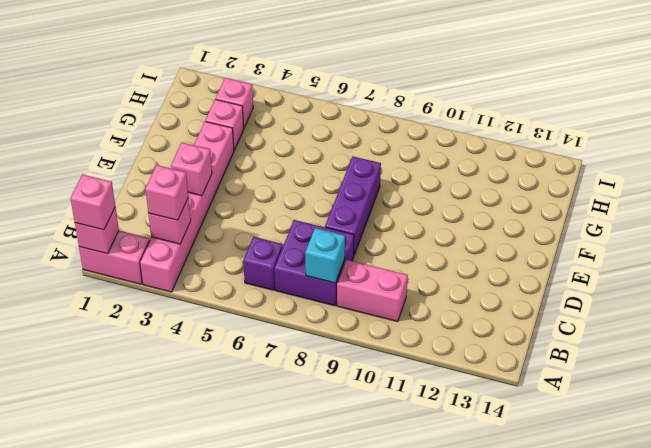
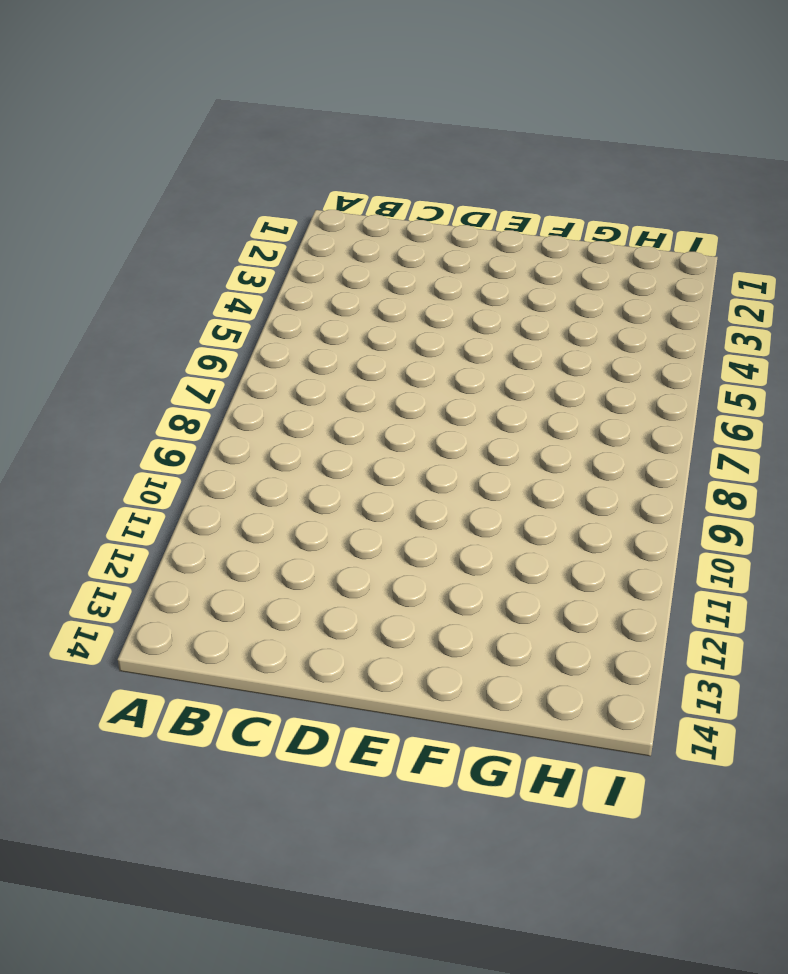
none -> pink brick A1:A2 level 1
none -> pink brick A3:F3 level 1
none -> purple brick B6 level 1

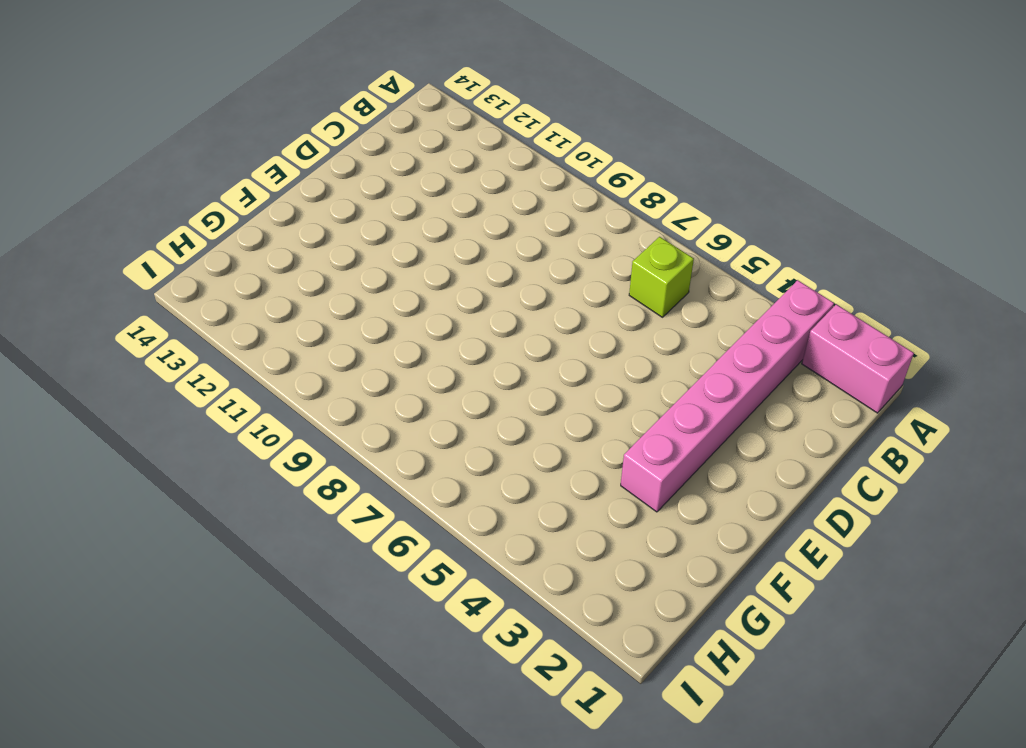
lime brick B6 level 1 -> purple brick B6 level 1
none -> purple brick B7:C8 level 1
none -> pink brick B9:B10 level 1
none -> purple brick D8:F8 level 1

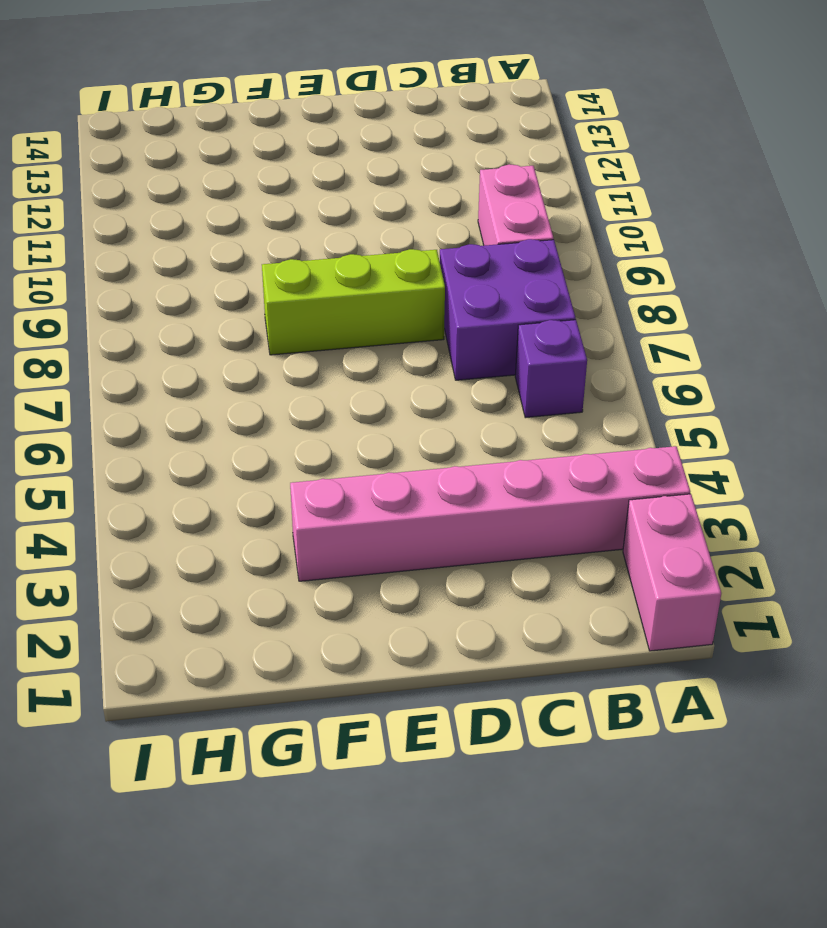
lime brick D8:F8 level 1 -> purple brick D8:F8 level 1
none -> pink brick G3 level 1
none -> pink brick H3 level 1
none -> pink brick A1 level 2

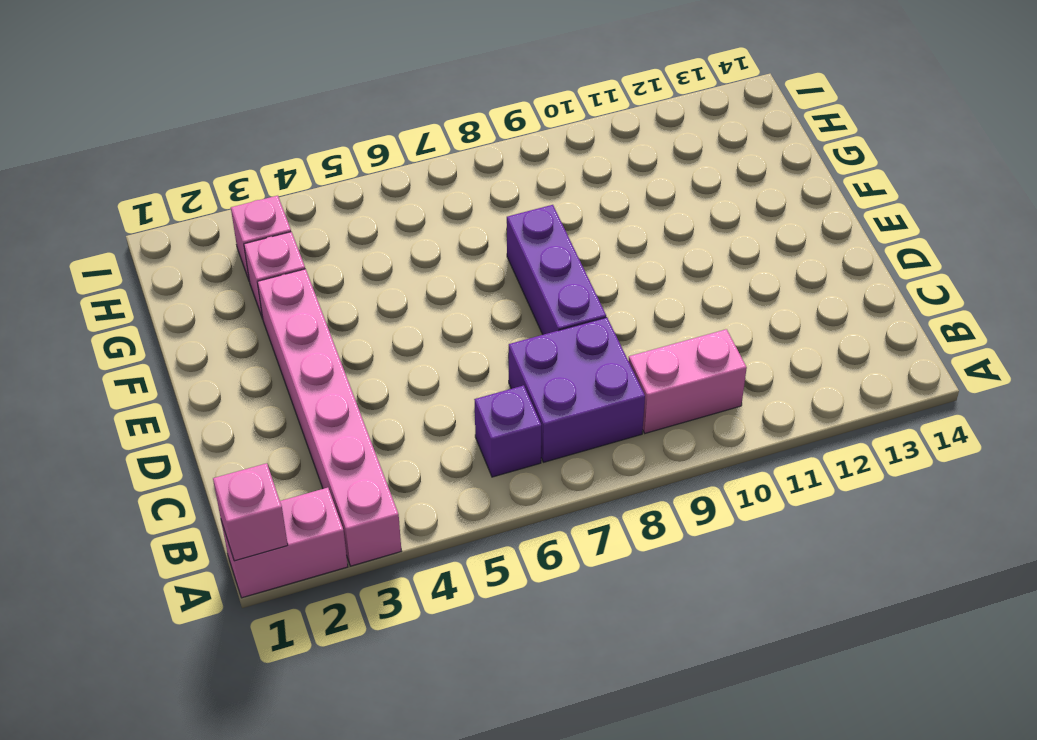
none -> pink brick B3 level 2
none -> cyan brick B8 level 2
none -> pink brick D3 level 2

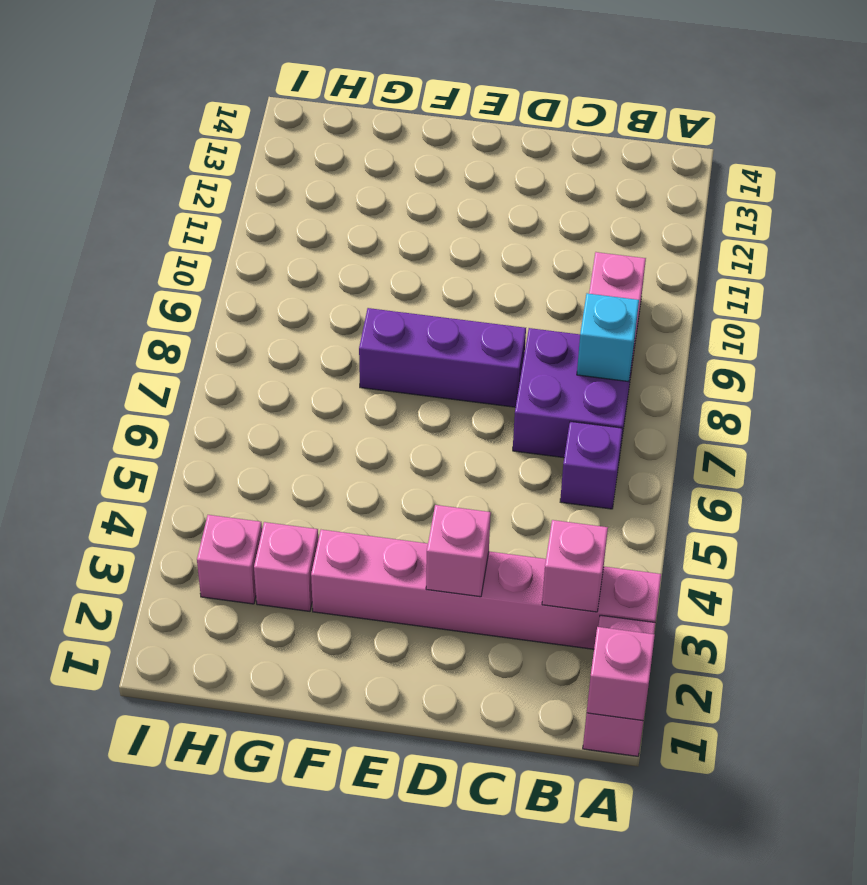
none -> pink brick A1 level 3
none -> pink brick B3 level 3

